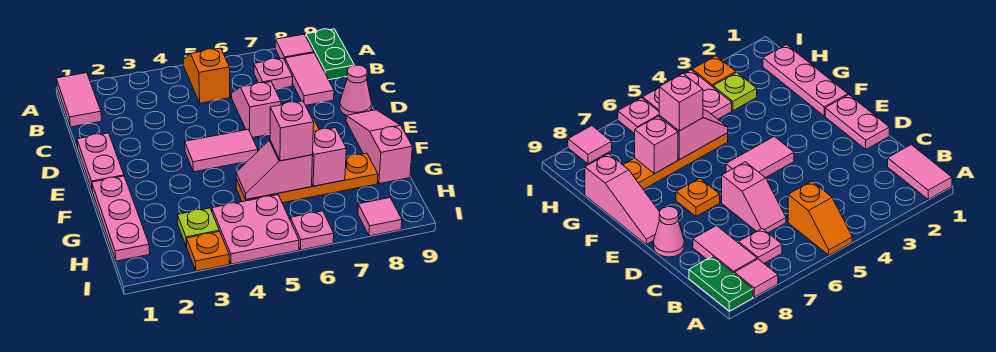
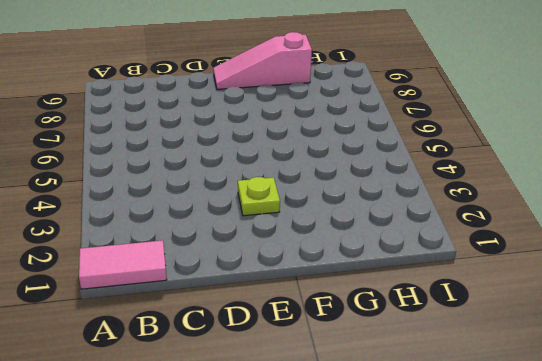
lime plate E3 level 1 -> lime plate H3 level 1
none -> orange slope A5:B5 level 1 top B
none -> pink tile A8 level 1
none -> green plate A9:B9 level 1

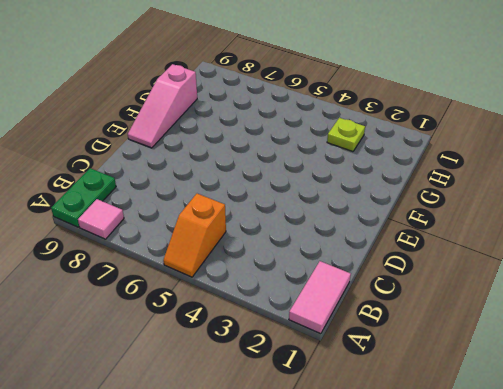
none -> pink plate B7 level 1
none -> pink tile B8:C8 level 1
none -> pink slope C6:D6 level 1 top D

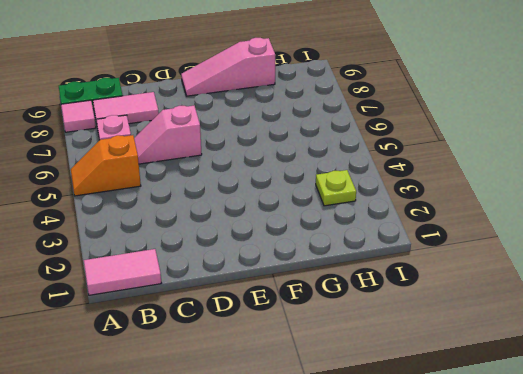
none -> pink plate D1:E1 level 1
none -> pink cone D9 level 1
none -> pink tile E4:E5 level 1

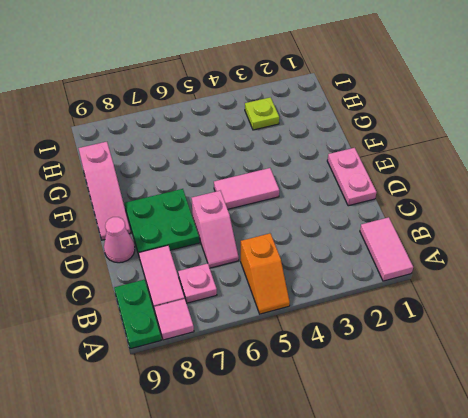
green plate D7:E8 level 1 -> orange plate E7 level 1
none -> pink plate F1:H1 level 1
none -> orange plate G5:G8 level 1
none -> pink plate H4:I5 level 1

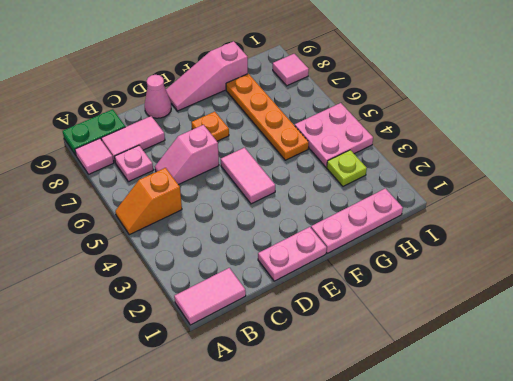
none -> orange plate I3 level 1
none -> pink plate I6 level 1
none -> pink slope G5:G6 level 2 top 6

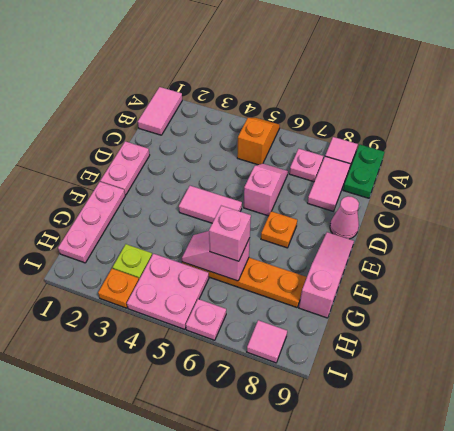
none -> pink brick G7 level 2

